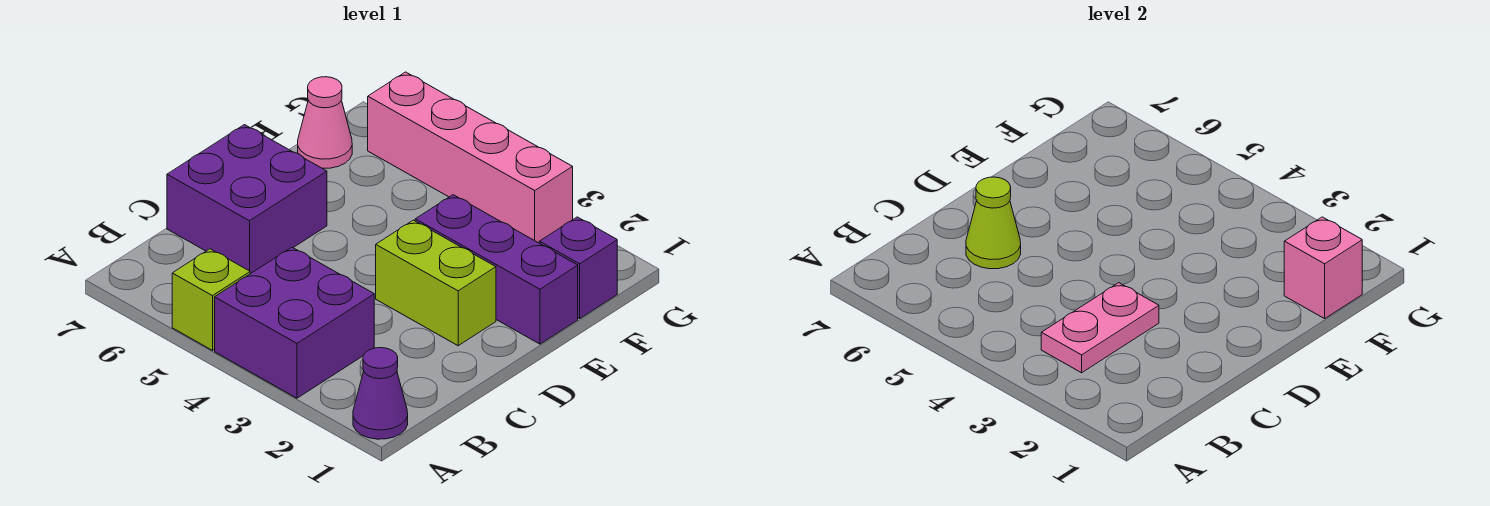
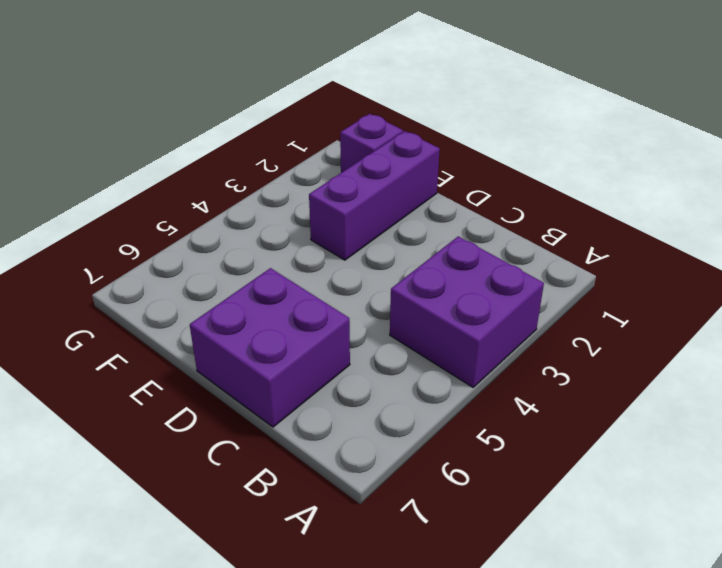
none -> purple cone A1 level 1
none -> lime brick A5 level 1
none -> lime brick D2:D3 level 1

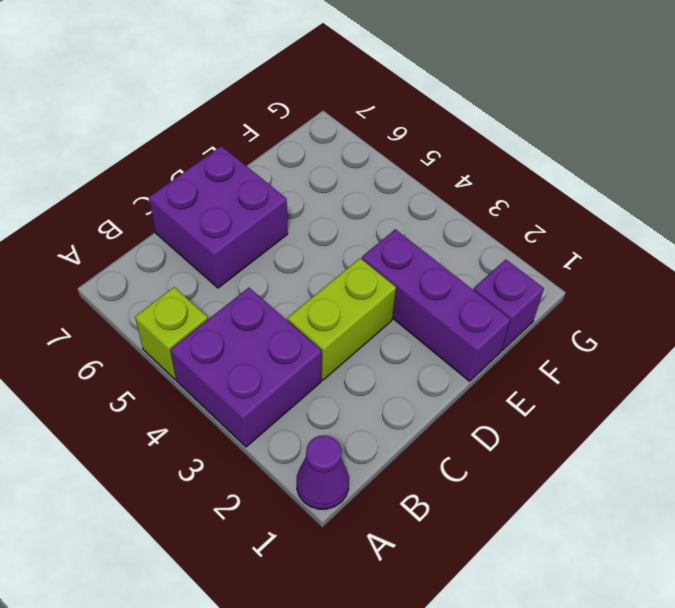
lime brick C3:D3 level 1 -> lime brick D2:D3 level 1
none -> pink cone F7 level 1
none -> pink brick G3:G6 level 1
none -> pink plate B3:C3 level 2

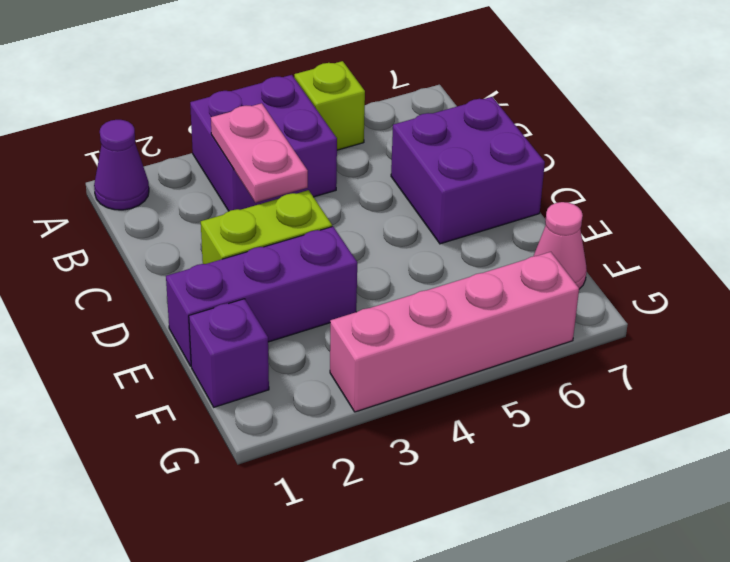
none -> lime cone C6 level 2
none -> pink brick F1 level 2

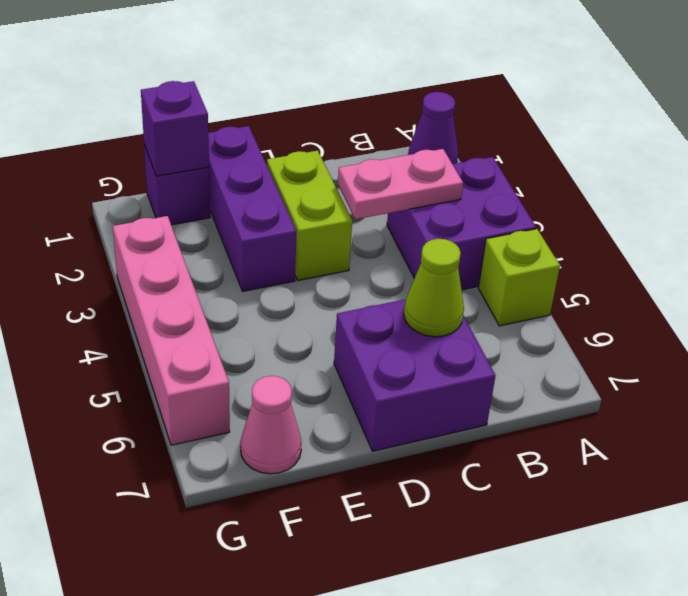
purple brick F1 level 2 -> pink brick F1 level 2

